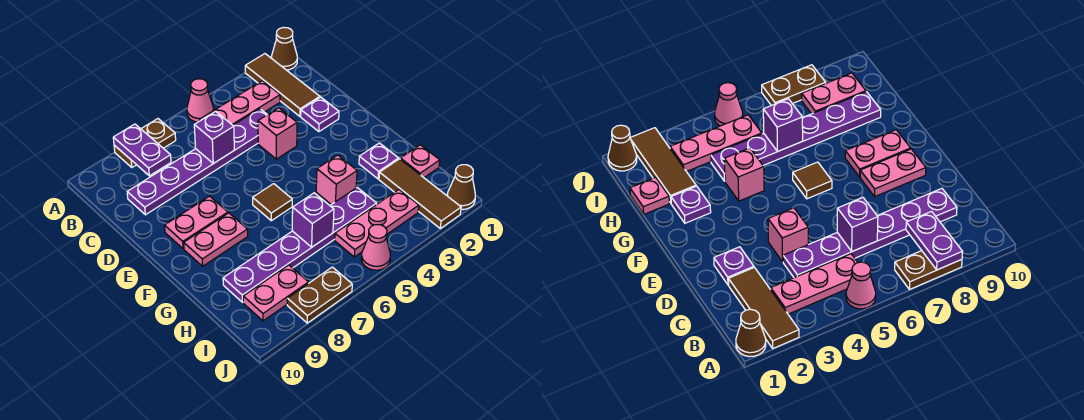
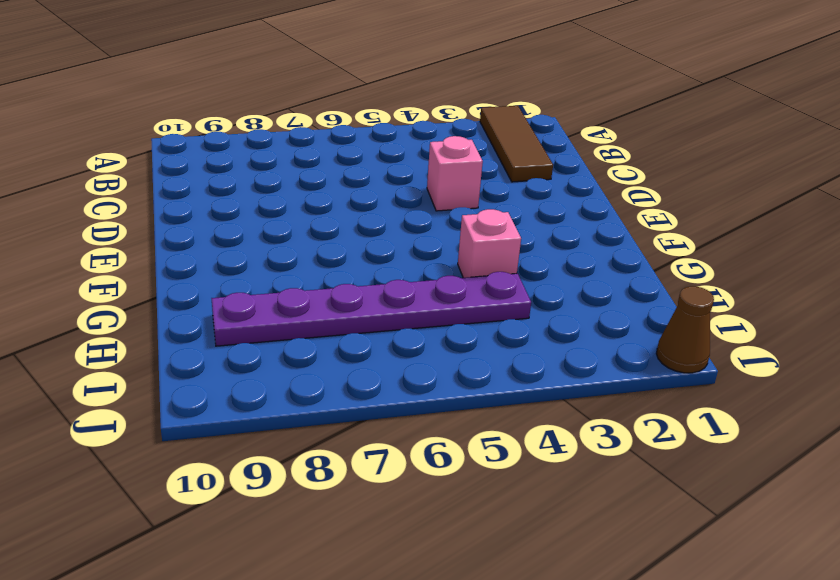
none -> brown cone A1 level 1
none -> pink cone A5 level 1
none -> brown plate A7:A8 level 1

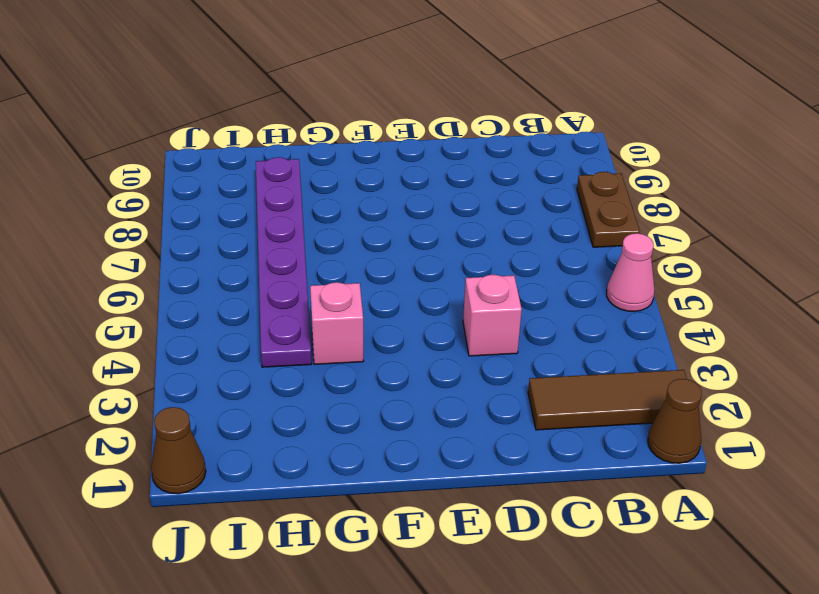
none -> pink plate B3:B5 level 1
none -> purple plate C4:C9 level 1
none -> purple plate D2 level 1

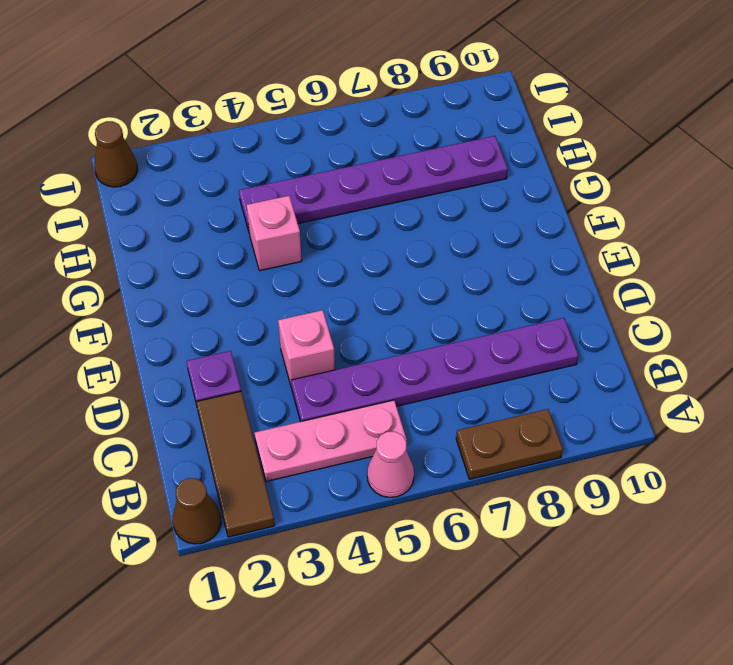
none -> pink plate E8:E9 level 1
none -> brown tile F6 level 1
none -> pink plate F8:F9 level 1

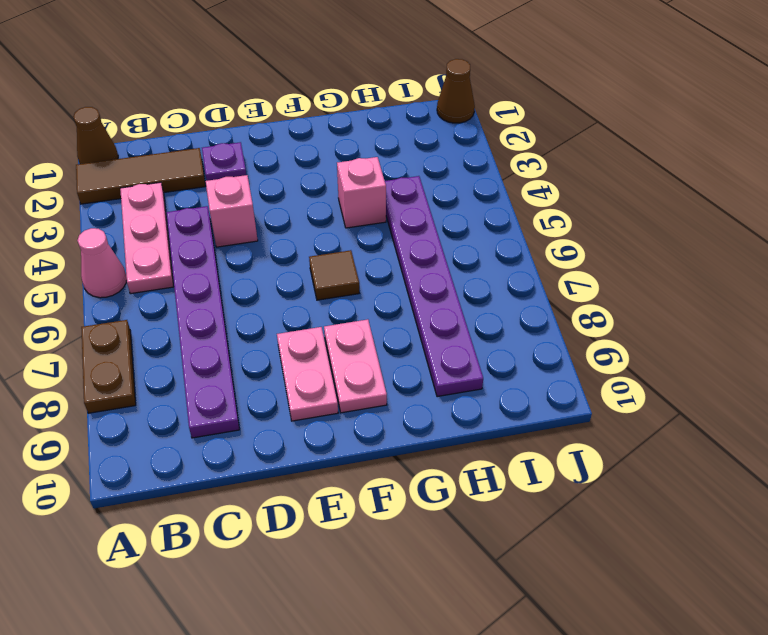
none -> purple plate G2 level 1
none -> pink plate H1 level 1
none -> brown tile H2:J2 level 1

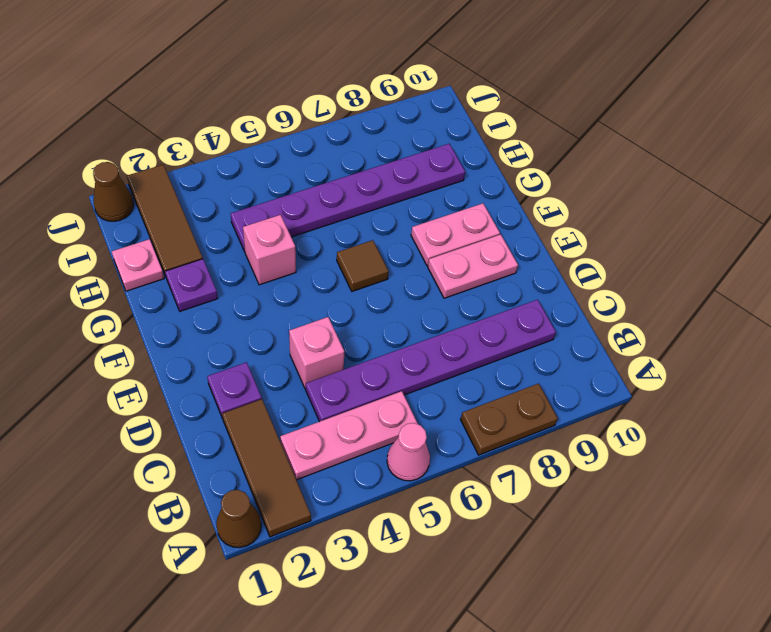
none -> pink plate I3:I5 level 1
none -> pink plate I8:I9 level 1
none -> pink cone J5 level 1

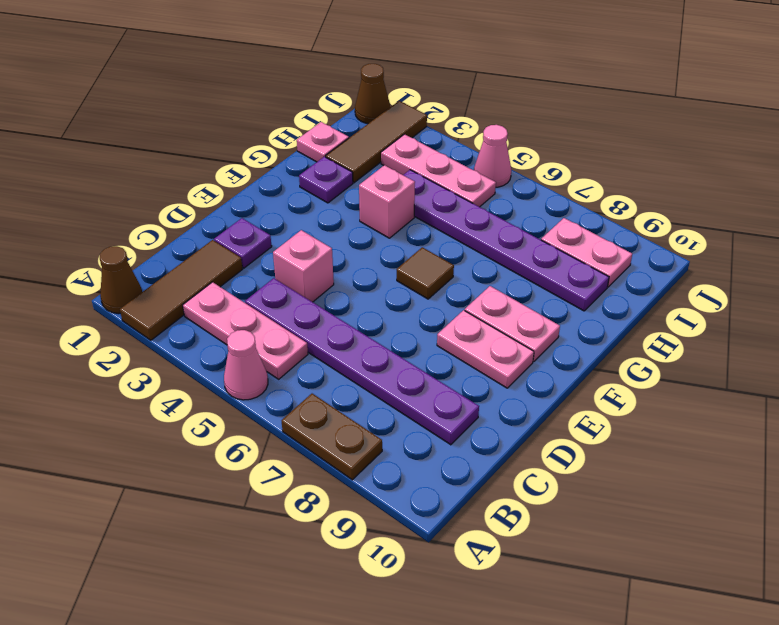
none -> brown plate J7:J8 level 1
none -> purple plate A8:B8 level 2
none -> purple brick C6 level 2

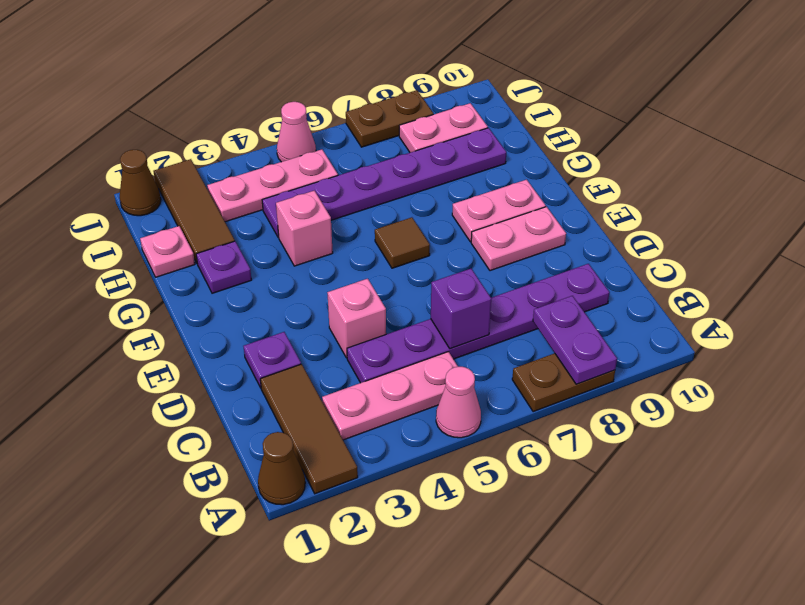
none -> purple brick H6 level 2

